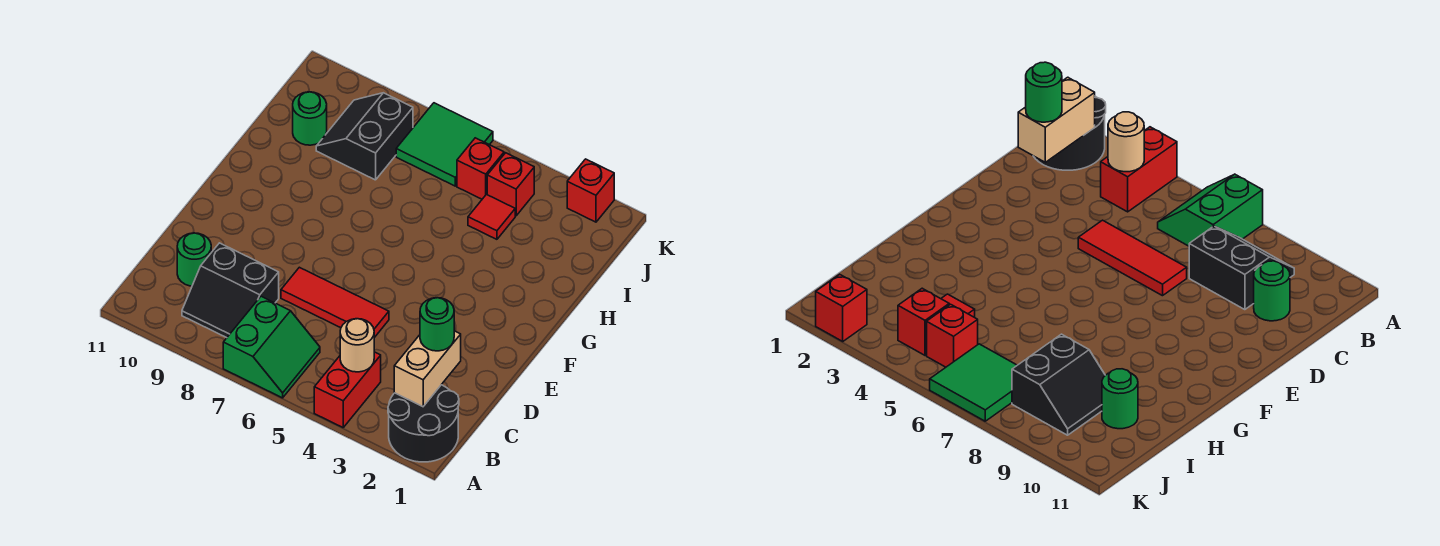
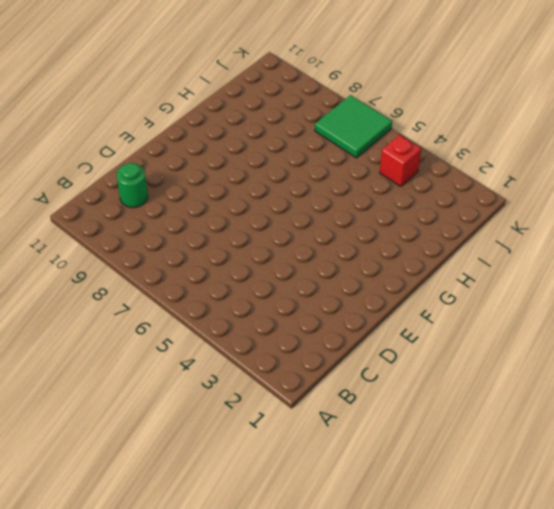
none -> black round brick A1:B2 level 1
none -> red brick A4:B4 level 1
none -> green slope A6:B7 level 1 top 7

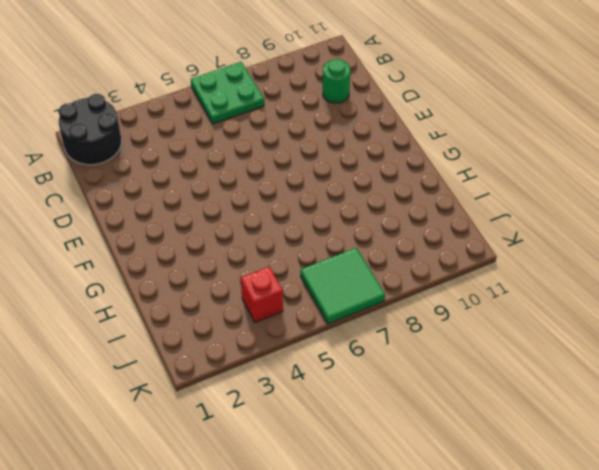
green plate A6:B7 level 1 -> green slope A6:B7 level 1 top 7
none -> red brick A4:B4 level 1
none -> black slope B8:C9 level 1 top C
none -> red tile D5:D7 level 1

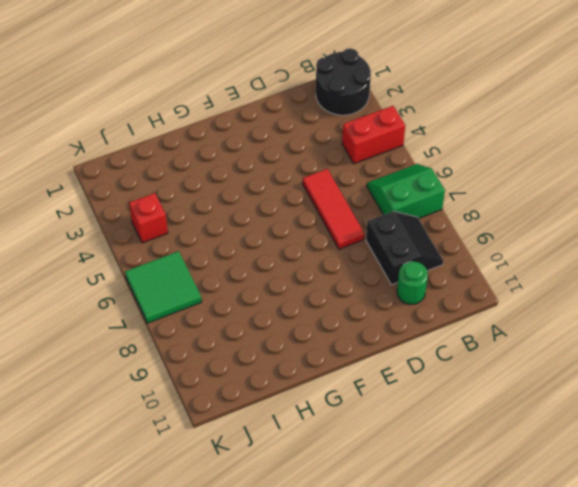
none -> red tile I4 level 1
none -> black slope I8:J9 level 1 top 8
none -> green round brick I10 level 1

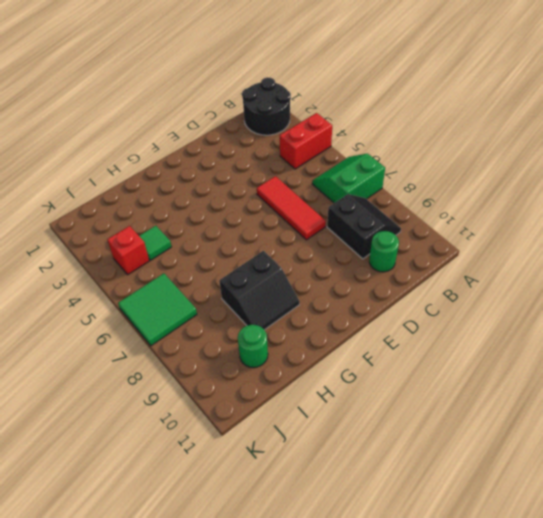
black slope G8:H9 level 1 top 8 -> black slope I8:J9 level 1 top 8
green tile I4 level 1 -> red tile I4 level 1
none -> red brick J5 level 1
none -> red brick K2 level 1
none -> tan brick B2:C2 level 2

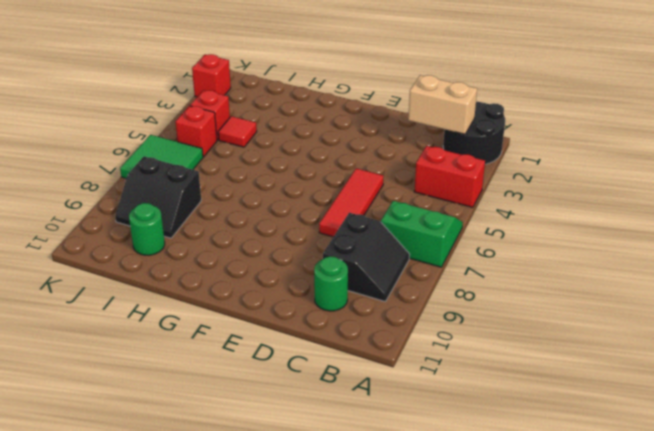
none -> tan round brick B4 level 2
none -> green round brick C2 level 3

